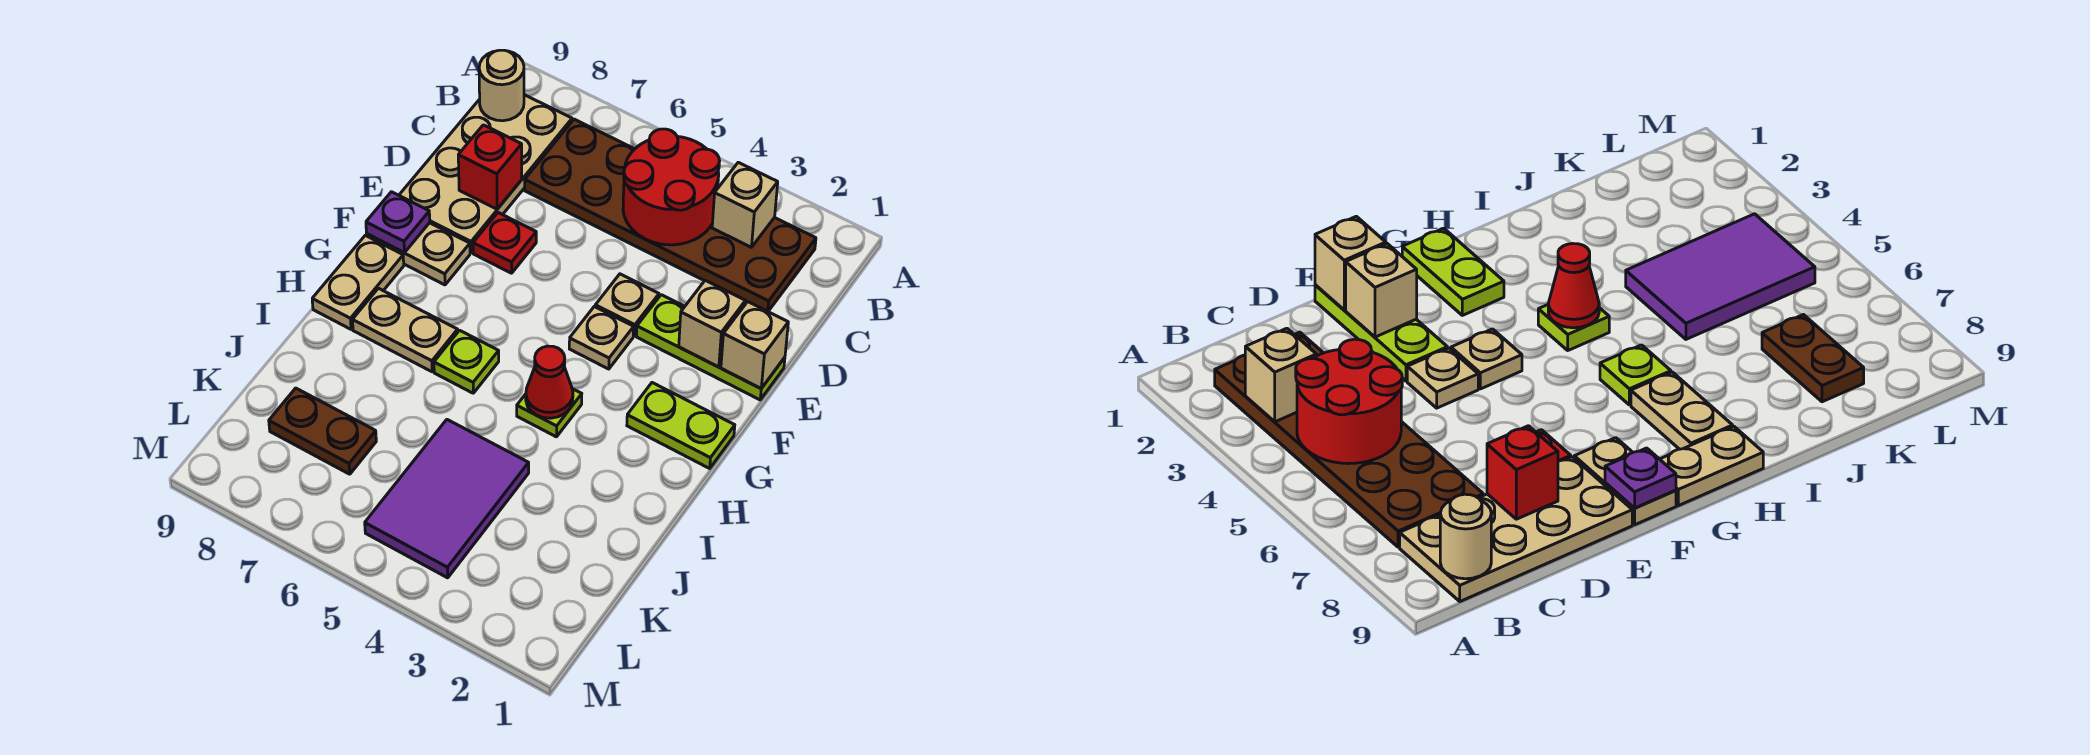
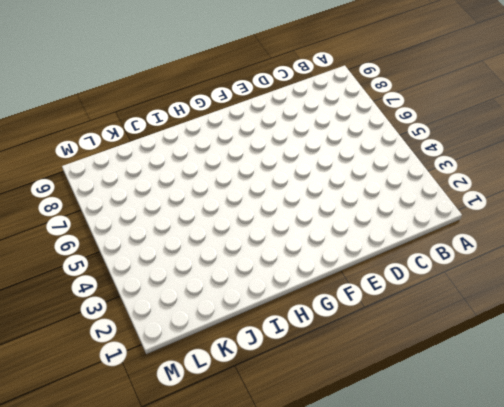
none -> brown plate B2:C7 level 1
none -> tan plate B8:E9 level 1
none -> lime plate E1:E3 level 1

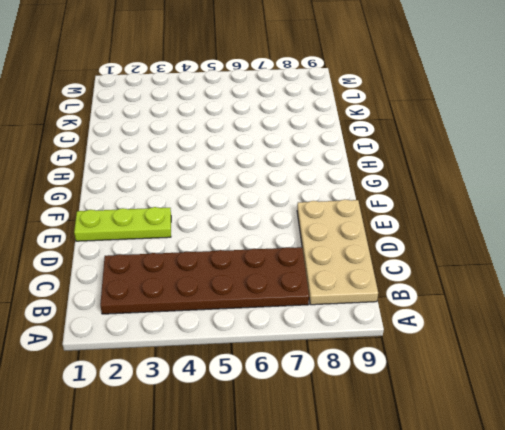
none -> tan plate E4 level 1
none -> red plate E7 level 1
none -> tan plate F4 level 1

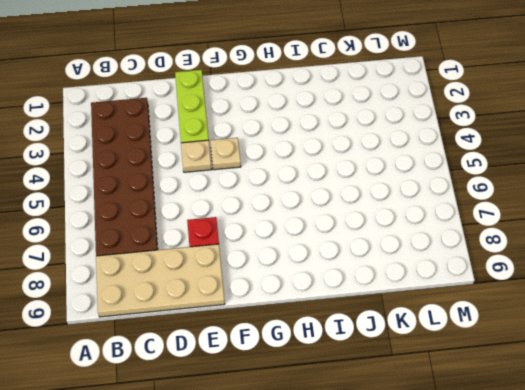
none -> tan plate F8:F9 level 1
none -> lime plate G1:G2 level 1
none -> tan plate G9:H9 level 1

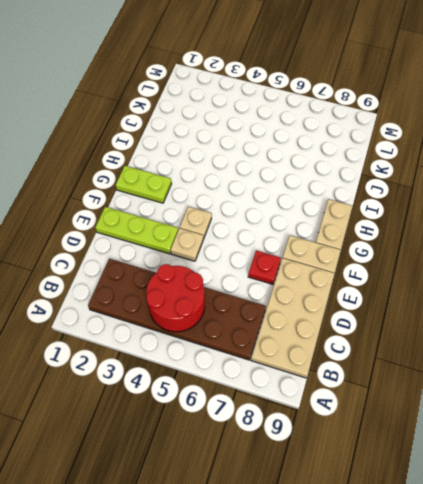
none -> lime plate H4 level 1
none -> lime plate H6 level 1
none -> tan plate H7:H8 level 1

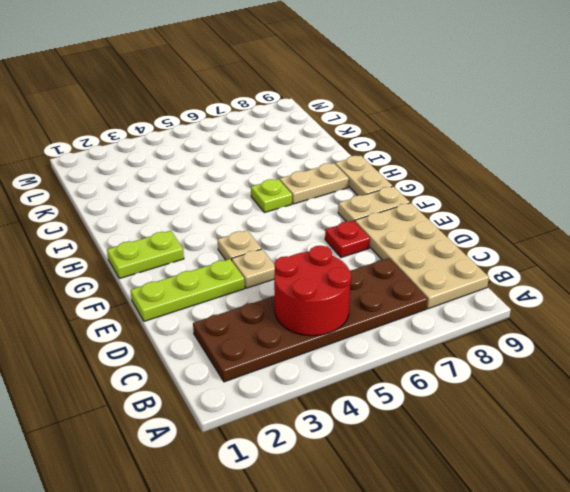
none -> lime plate H4 level 1
none -> purple tile J4:L5 level 1
none -> brown plate K7:K8 level 1

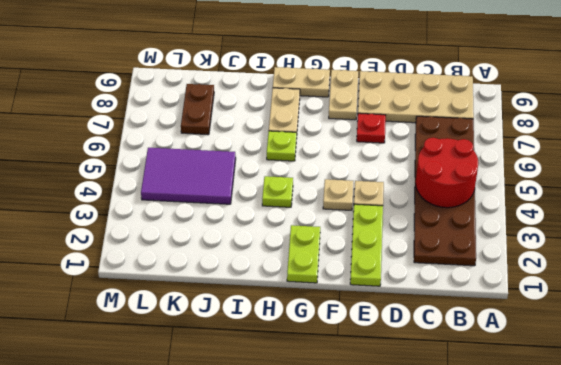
none -> tan brick B3 level 2
none -> tan round brick B9 level 2
none -> red brick D8 level 2

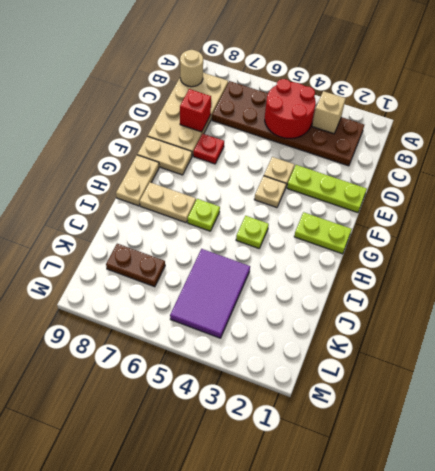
none -> tan brick E1 level 2
none -> tan brick E2 level 2
none -> purple plate F9 level 2

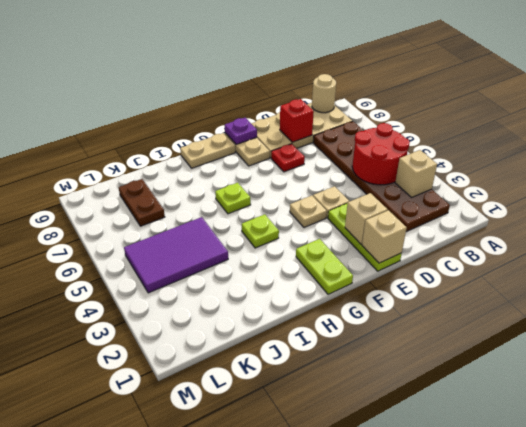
none -> tan plate H7:H8 level 1
none -> red cone H4 level 2

